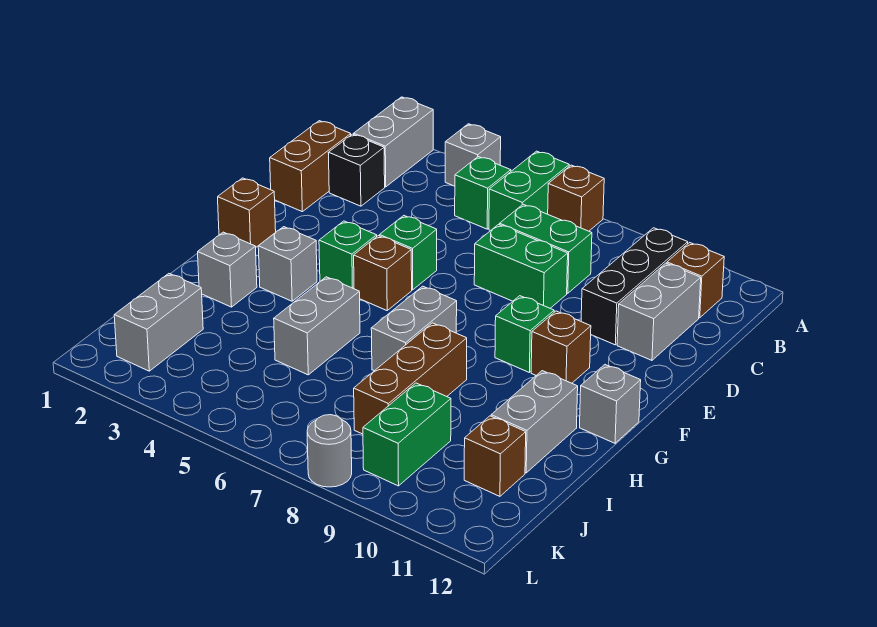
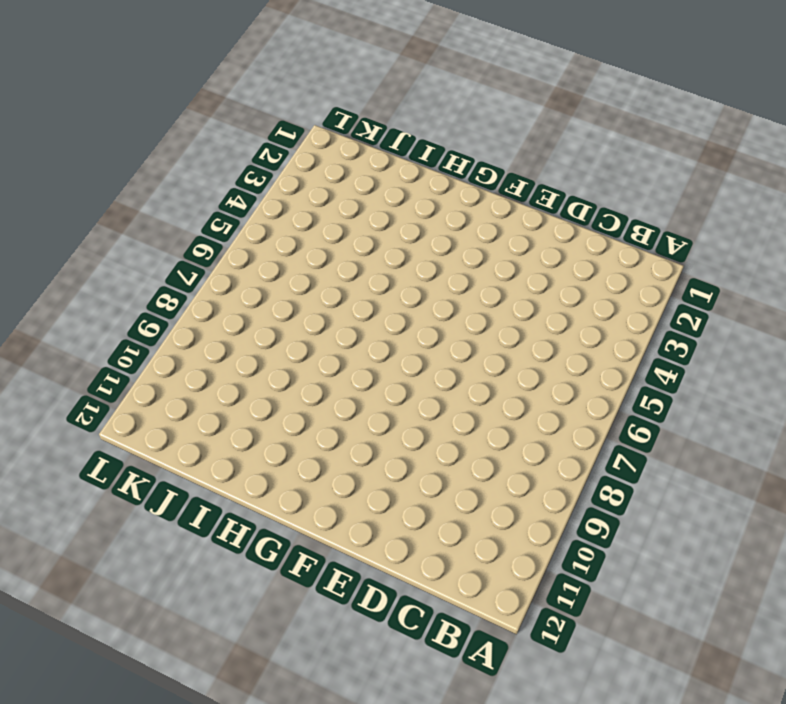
none -> grey brick A2:B2 level 1
none -> grey brick A4 level 1
none -> green brick A6:B6 level 1

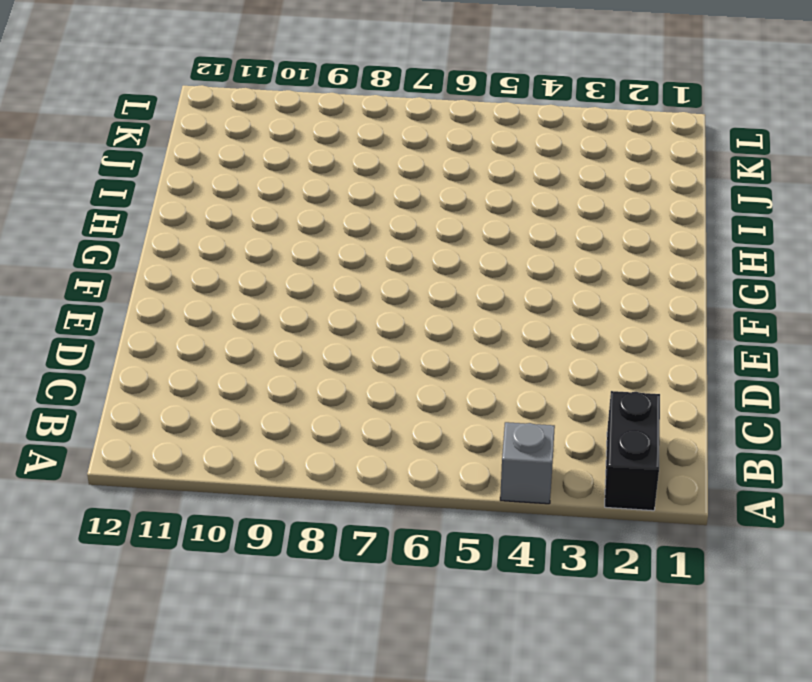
black brick A2:B2 level 1 -> grey brick A2:B2 level 1
none -> green brick A6:B6 level 1
none -> brown brick A7 level 1
none -> green brick B5 level 1

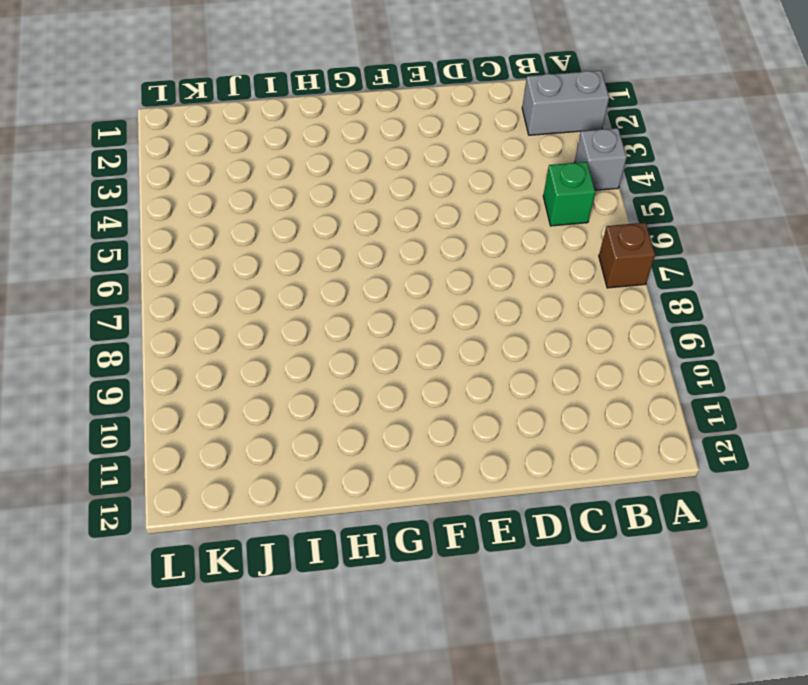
none -> green brick A6:B6 level 1
none -> black brick B10:D10 level 1
none -> brown brick B11 level 1

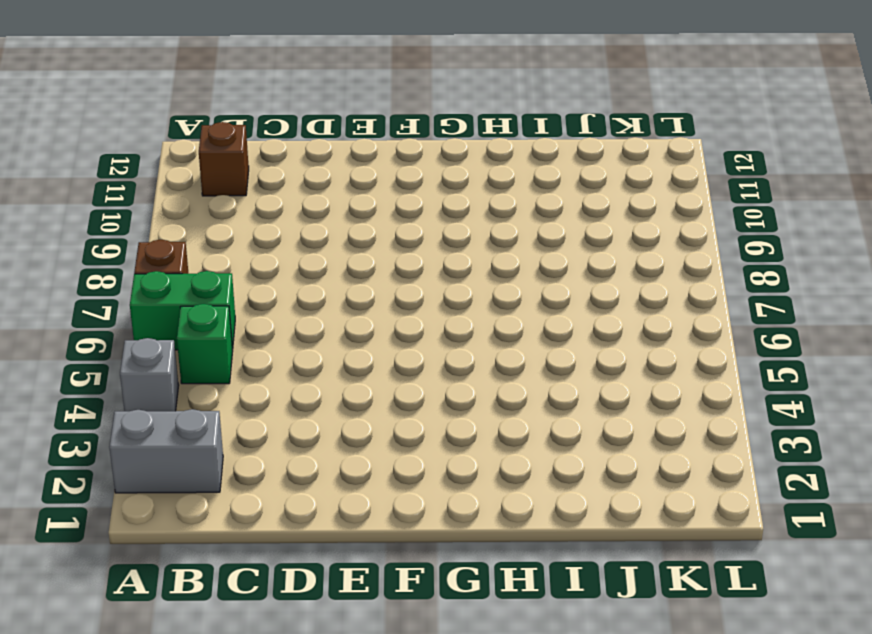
none -> black brick B10:D10 level 1
none -> brown brick C1:D1 level 1
none -> black brick C2 level 1

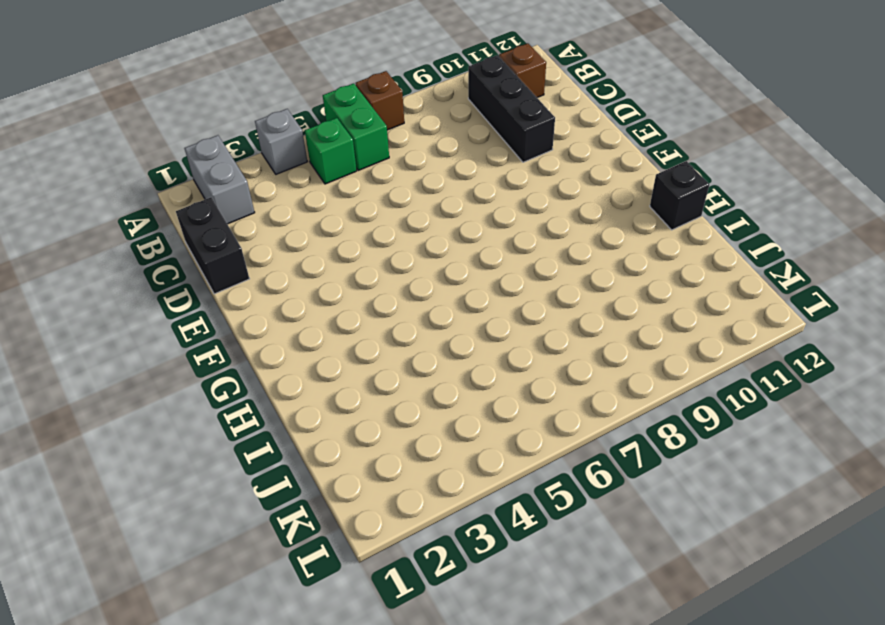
black brick C1:D1 level 1 -> brown brick C1:D1 level 1
black brick H12 level 1 -> black brick C2 level 1
none -> green brick C7:C8 level 1
none -> grey brick C11:D11 level 1
none -> green brick D7:D8 level 1

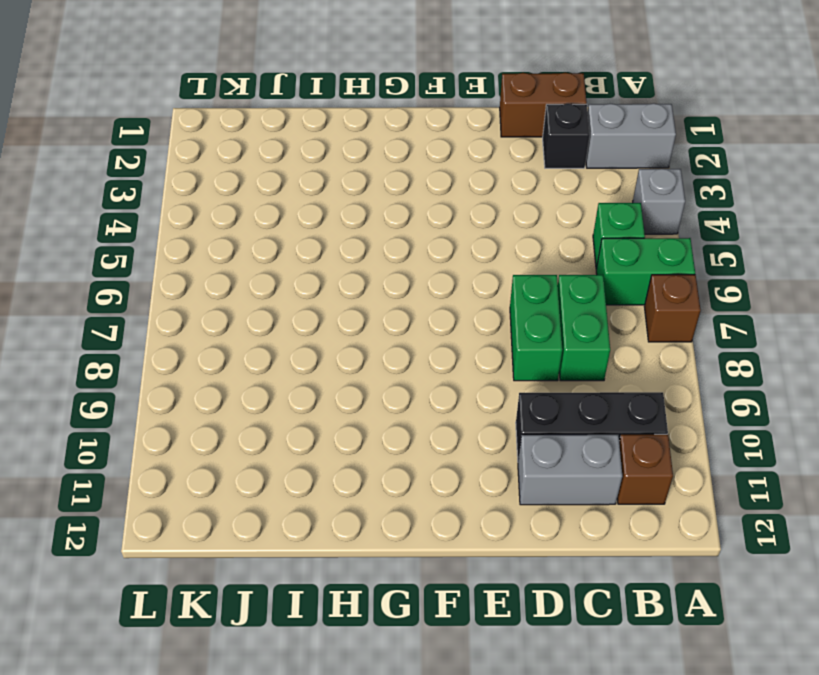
none -> green brick E5 level 1
none -> brown brick F1 level 1
none -> green brick F4 level 1

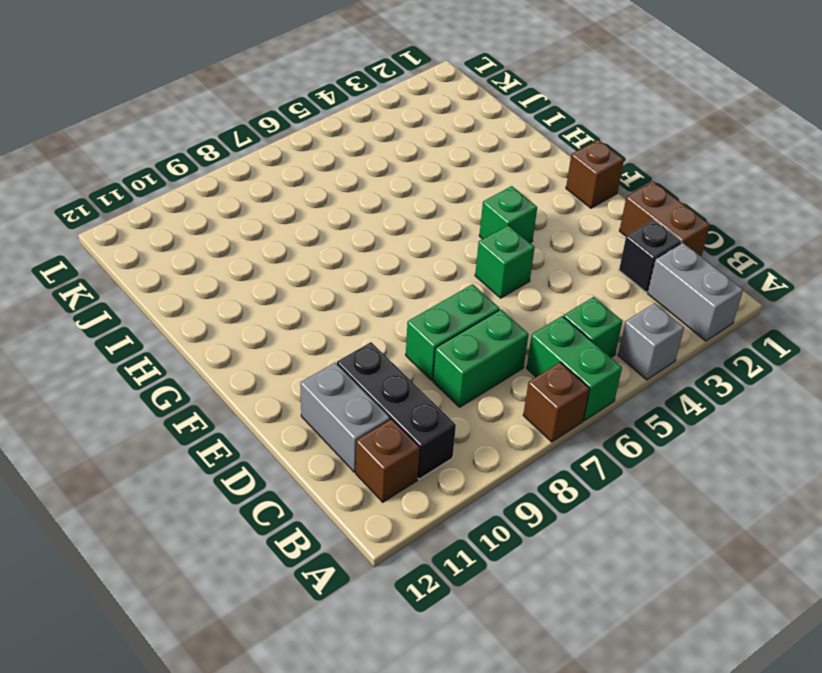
none -> brown brick F5 level 1
none -> green brick F9 level 1
none -> brown brick F10 level 1

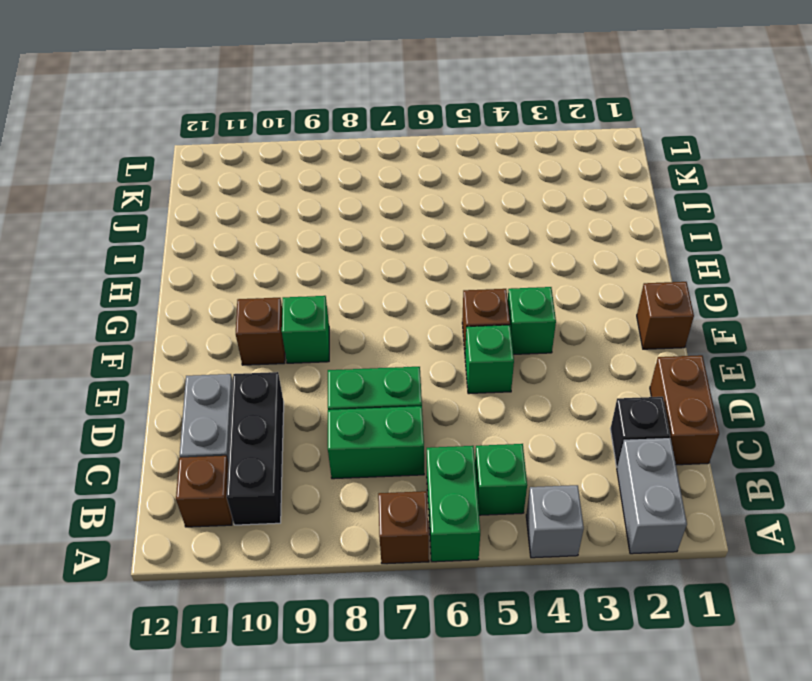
none -> grey brick G3 level 1
none -> grey brick G7:H7 level 1
none -> grey brick G12 level 1

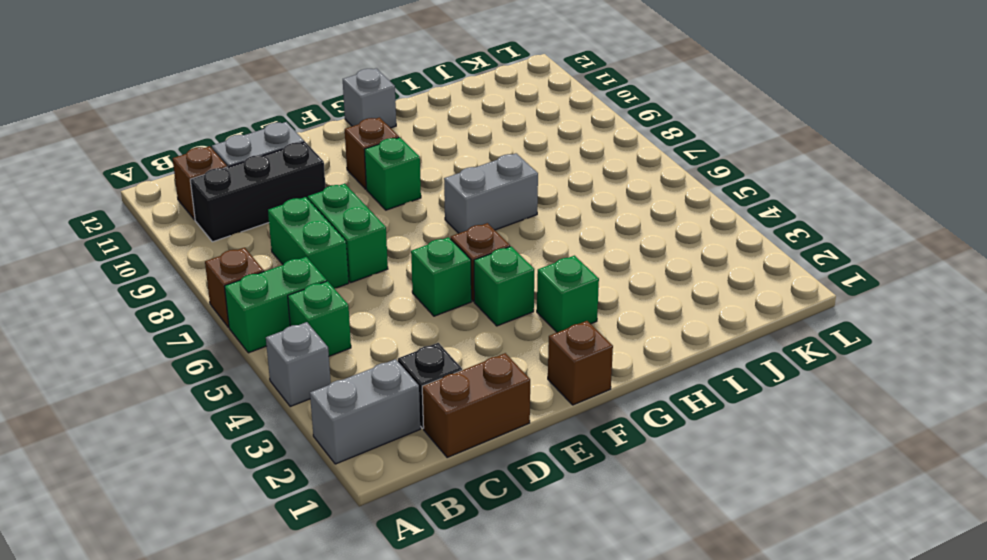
green brick G3 level 1 -> grey brick G3 level 1
none -> grey brick H2 level 1
none -> grey brick H5:I5 level 1
none -> brown brick H8:J8 level 1

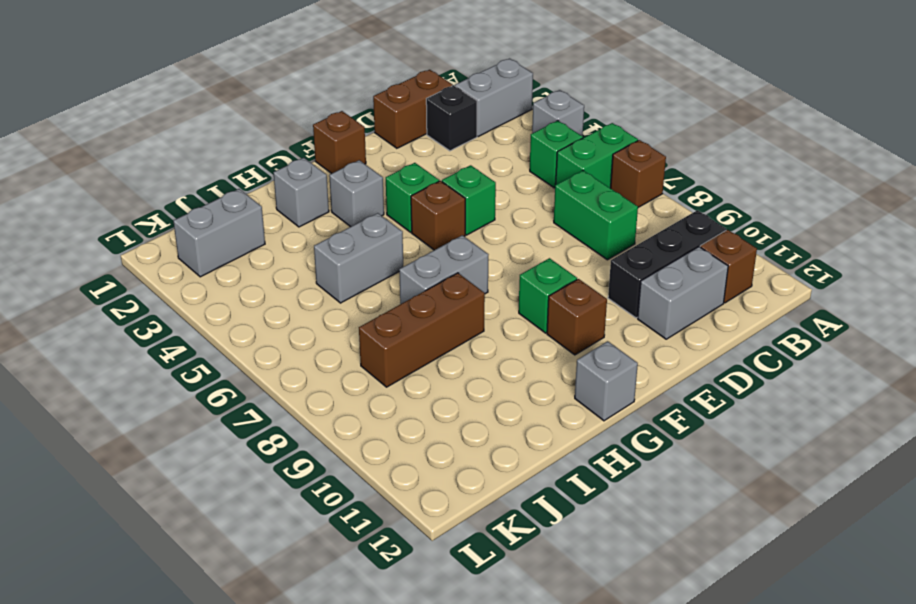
none -> green brick D7:D8 level 1
none -> grey brick H11:I11 level 1
none -> green brick J9:K9 level 1

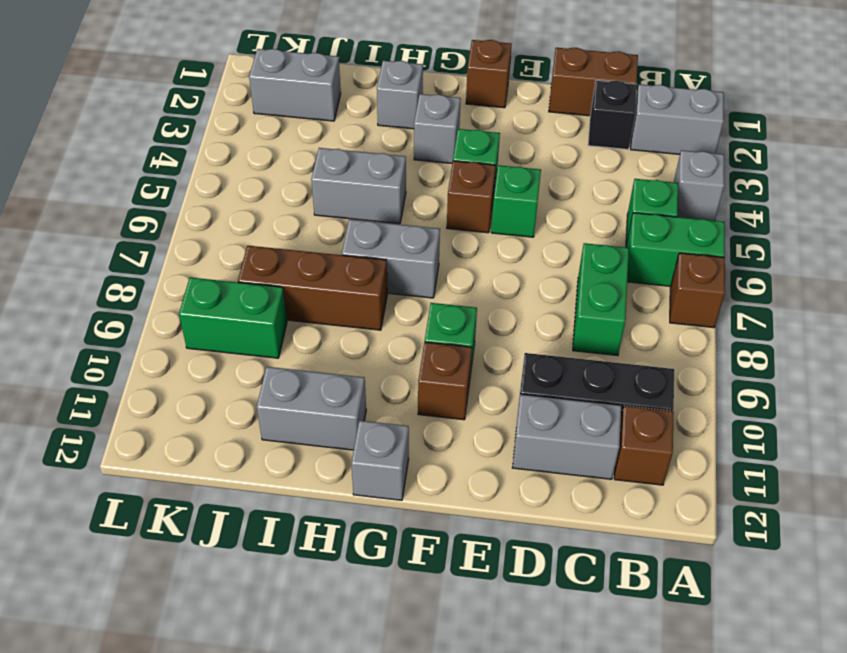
none -> green brick D7:D8 level 1
none -> brown brick J11 level 1
none -> grey round brick L8 level 1

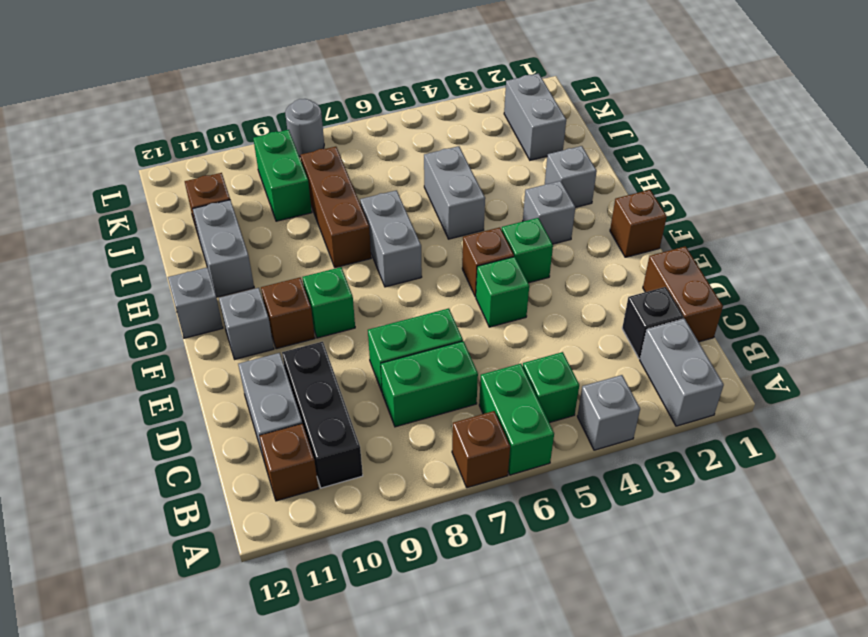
grey brick F11 level 1 -> none

